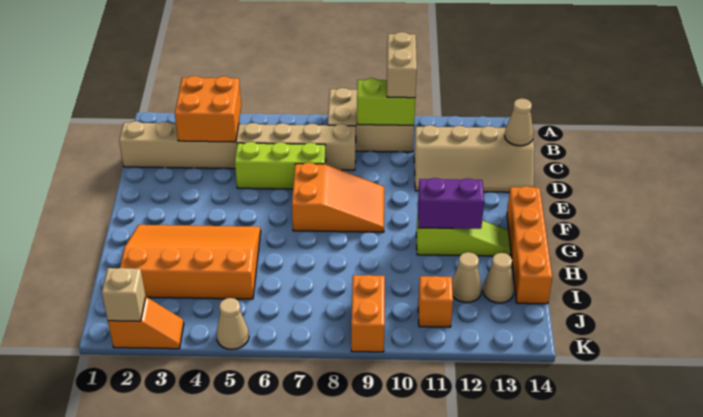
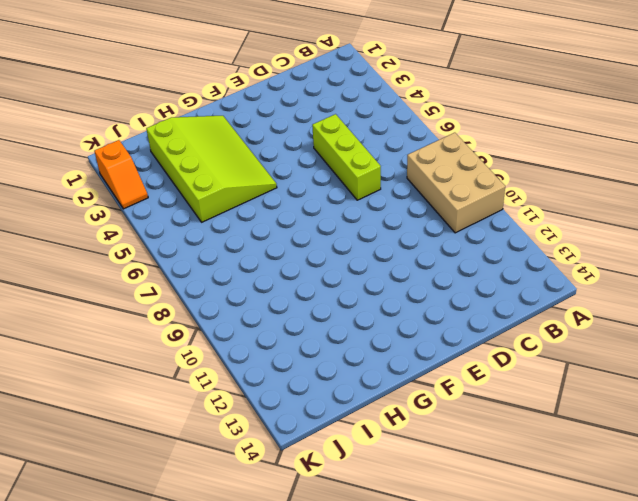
lime slope G2:I5 level 1 top I -> orange slope G2:I5 level 1 top I
none -> tan brick C1:C8 level 1
none -> tan slope C11:D14 level 1 top C
none -> orange slope E7:F9 level 1 top 7

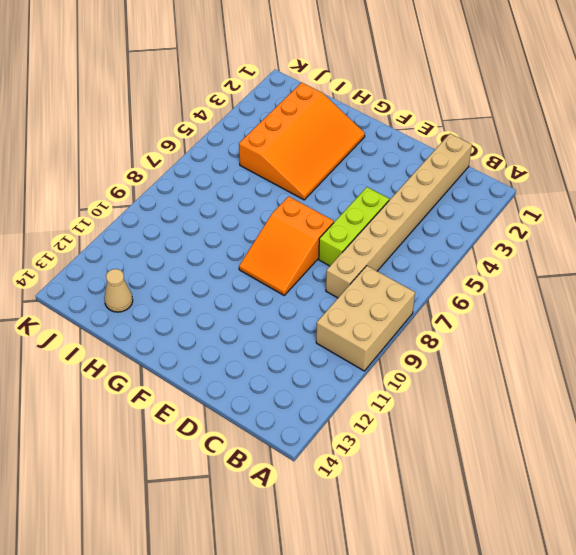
none -> tan slope C11:D14 level 1 top C
none -> orange brick F14:I14 level 1
none -> lime slope G11:G13 level 1 top 11

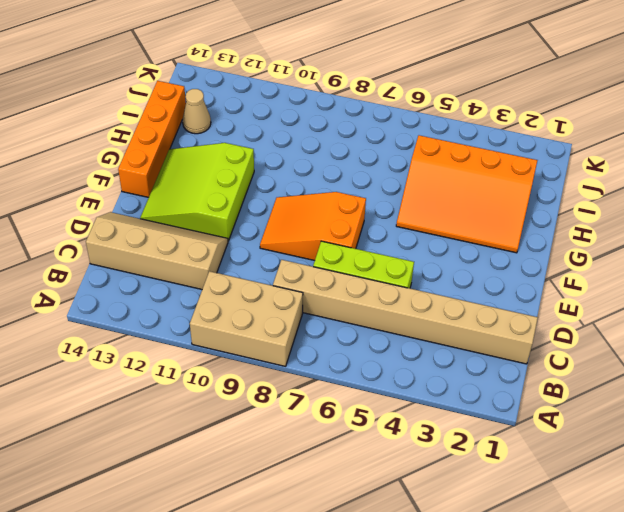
lime slope E11:G13 level 1 top 11 -> lime slope G11:G13 level 1 top 11
none -> tan cone I12 level 1
none -> orange brick J9:K9 level 1
none -> orange brick J11 level 1

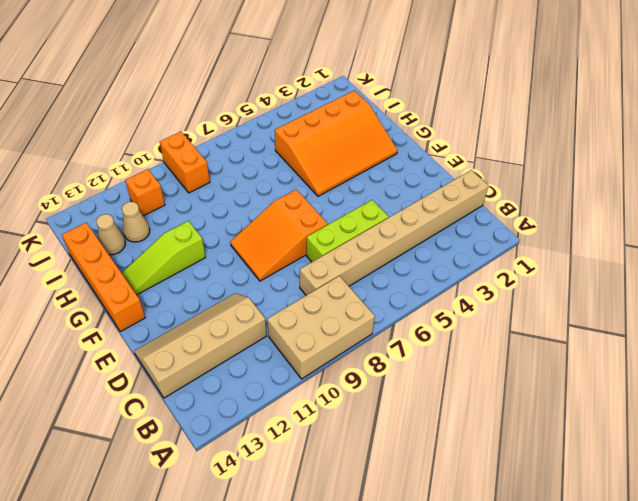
none -> orange slope K2:K3 level 1 top 2
none -> tan cone K5 level 1
none -> orange brick B3:C4 level 2

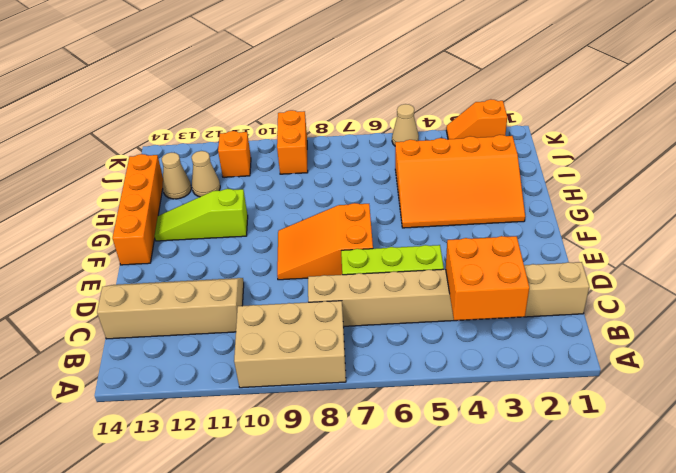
none -> lime brick B9:B10 level 2
none -> tan cone C14 level 2
none -> purple brick G11:G12 level 2

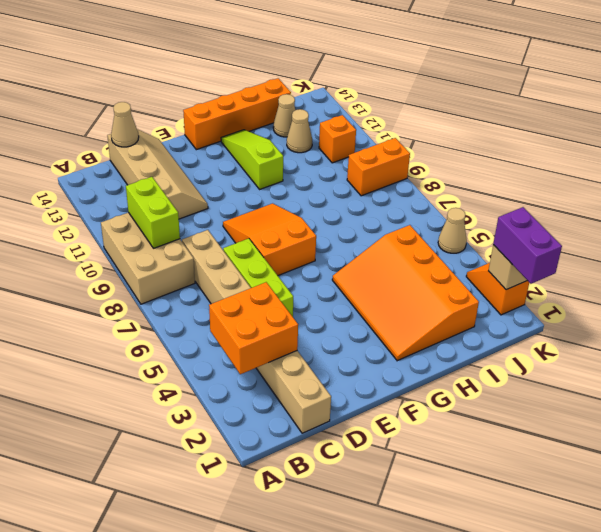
purple brick K1:K2 level 3 -> purple brick G11:G12 level 2
none -> tan brick A10:B10 level 3

